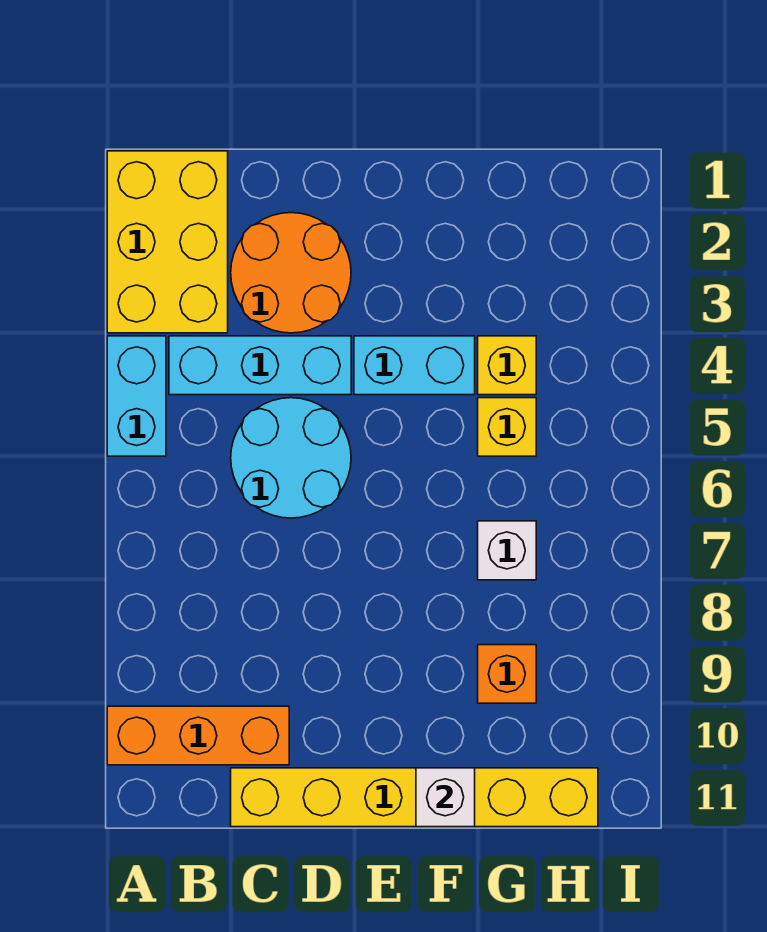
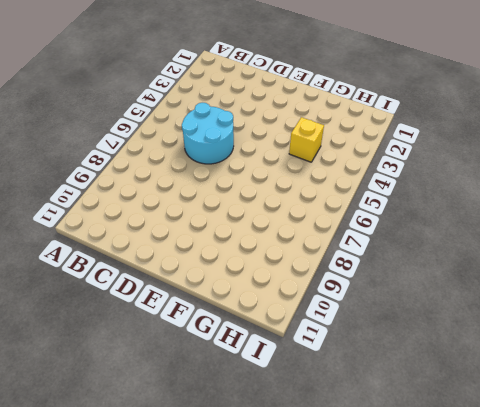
none -> yellow brick A1:B3 level 1
none -> cyan brick A4:A5 level 1
none -> orange brick A10:C10 level 1

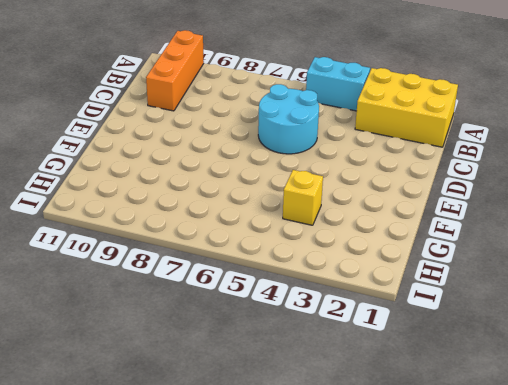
none -> cyan brick B4:D4 level 1
none -> orange round brick C2:D3 level 1
none -> yellow brick C11:H11 level 1

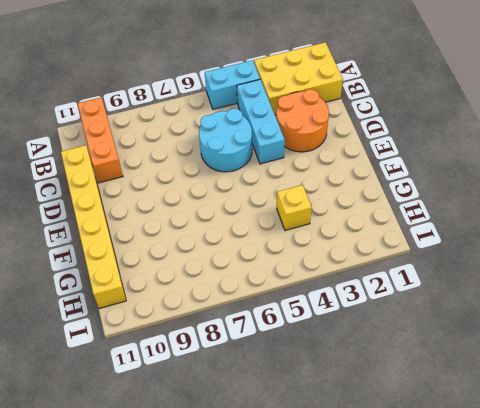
none -> cyan brick E4:F4 level 1
none -> yellow brick G5 level 1
none -> white brick G7 level 1

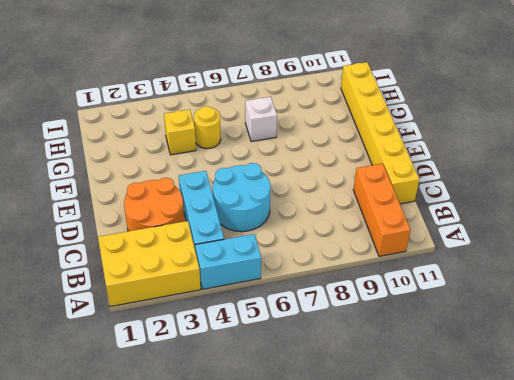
yellow round brick G5 level 1 -> yellow brick G5 level 1
none -> cyan brick E4:F4 level 1
none -> orange brick G9 level 1
none -> white brick F11 level 2

